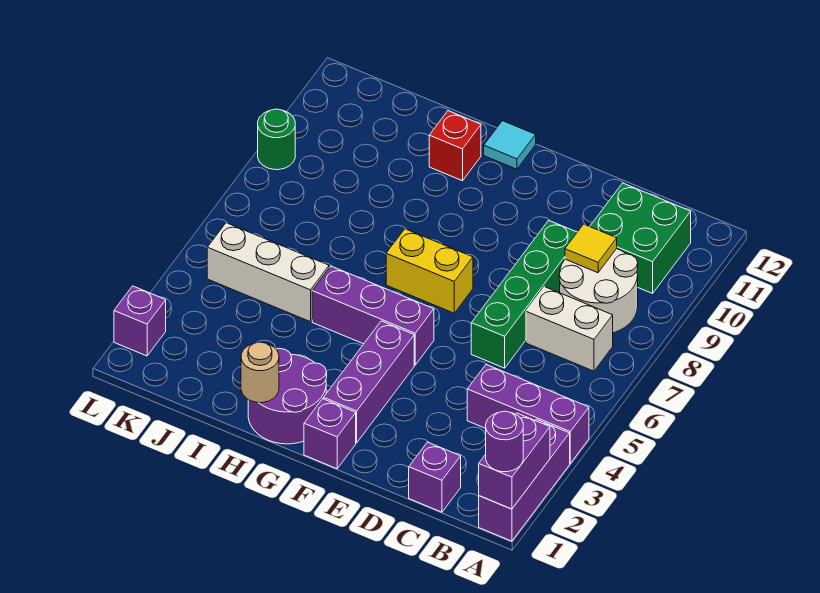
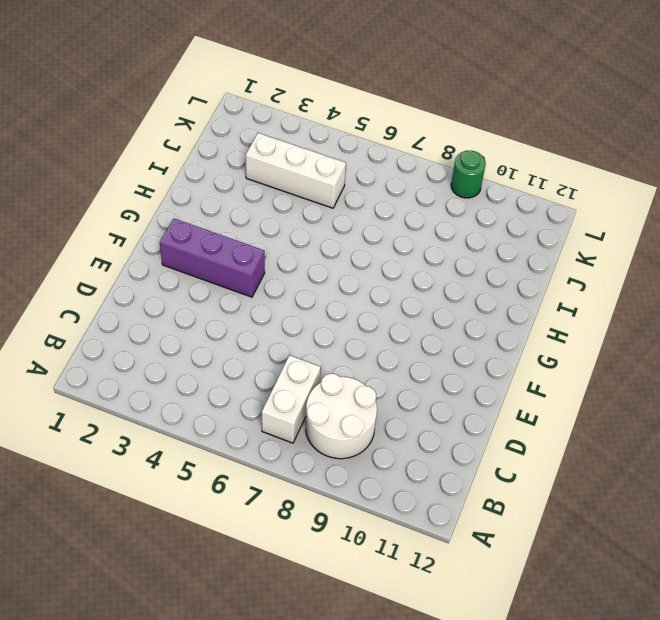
white brick J3:J5 level 1 -> white brick I5:K5 level 1
none -> purple brick A1:A3 level 1
none -> purple brick A4:C4 level 1
none -> green brick B10:C11 level 1

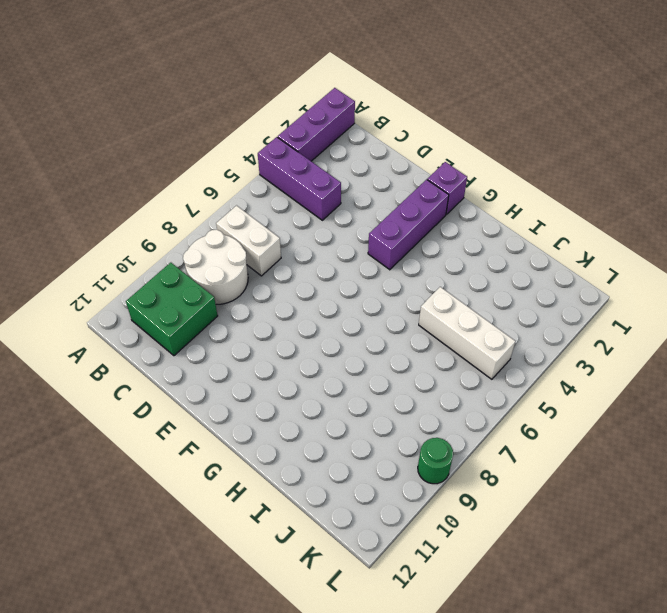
none -> purple brick C1 level 1
none -> green brick D6:D9 level 1
none -> purple brick F5:H5 level 1

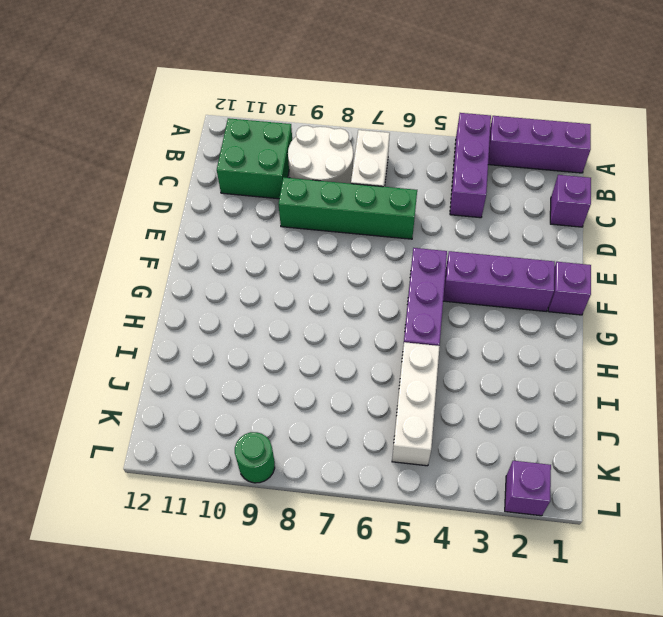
none -> yellow brick F7:G7 level 1
none -> purple round brick G1:H2 level 1
none -> cyan tile G12 level 1

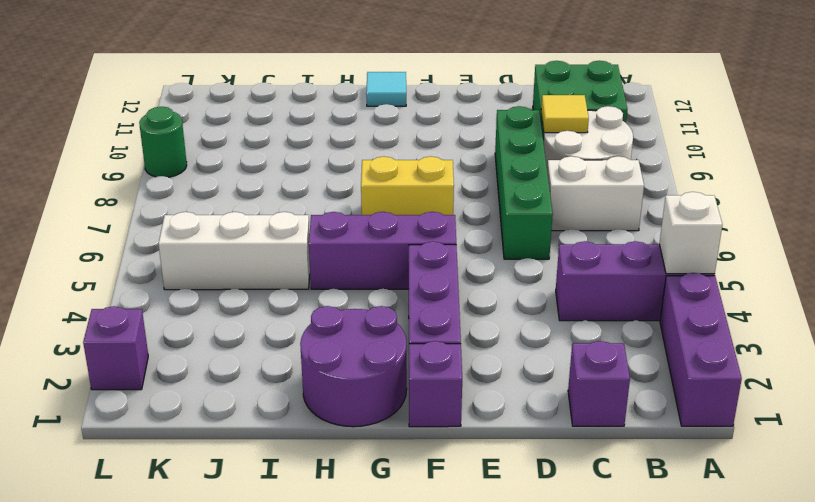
white brick A4 level 2 -> none
none -> red brick H11 level 1
none -> purple brick A1:A2 level 2
none -> tan round brick H1 level 2

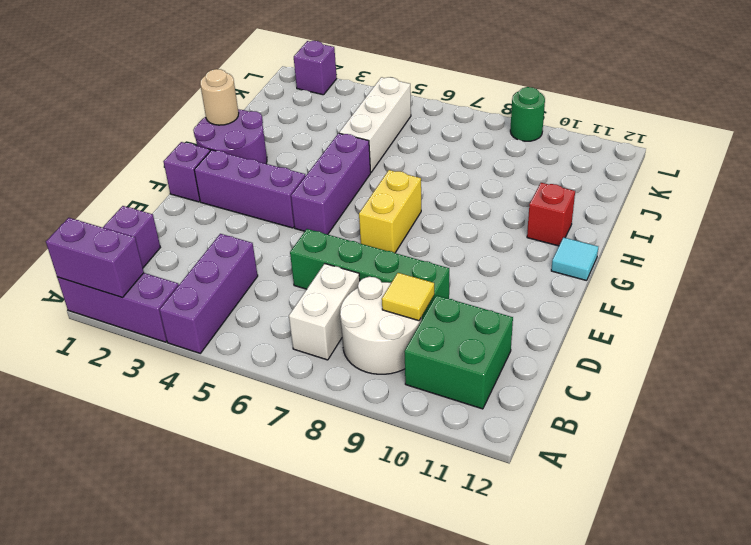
none -> purple round brick A1 level 3

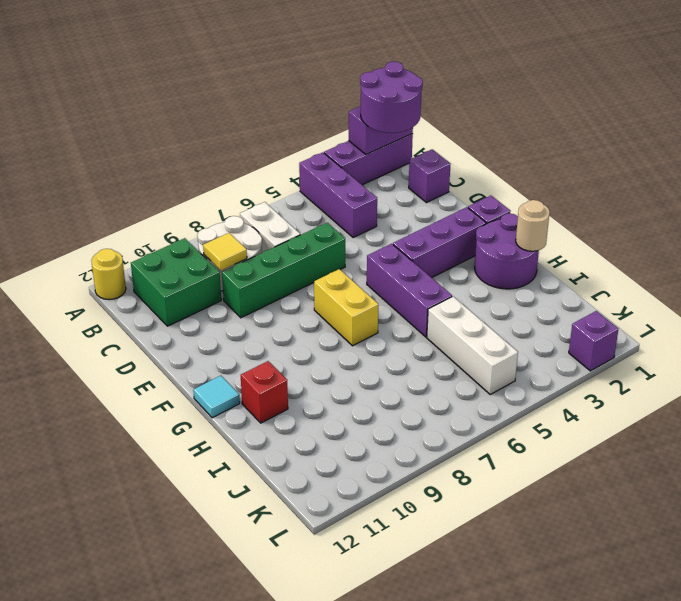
purple round brick A1:B2 level 3 -> purple round brick A1 level 3
yellow round brick A12 level 1 -> none
none -> green round brick L9 level 1

